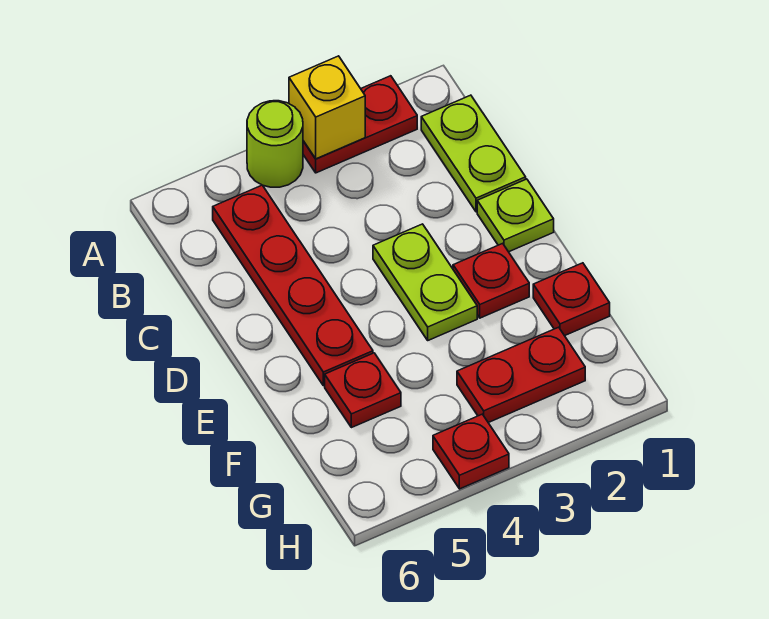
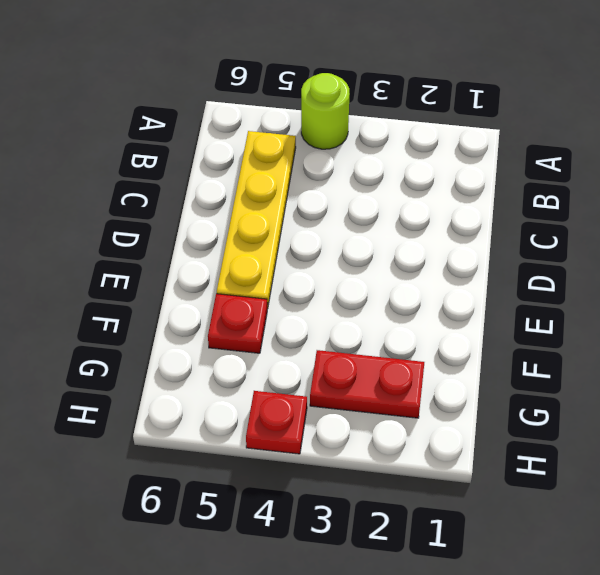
yellow plate B5:E5 level 1 -> red plate B5:E5 level 1
none -> red plate A2:A3 level 1
none -> lime plate B1:C1 level 1
none -> lime plate D1 level 1

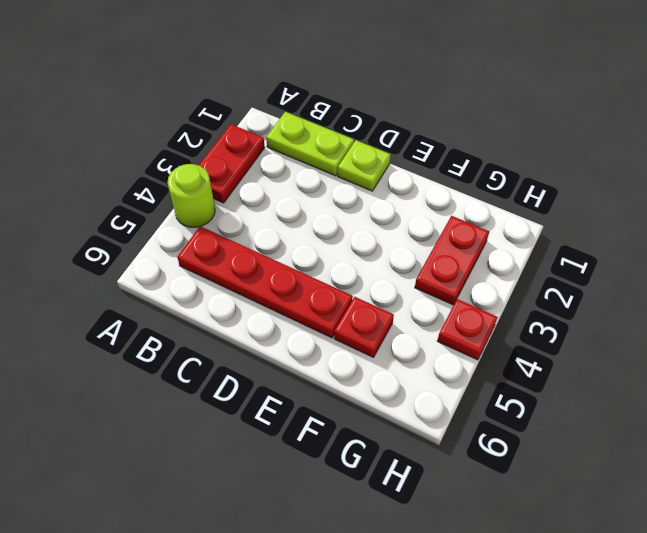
none -> lime plate D3:E3 level 1
none -> red plate E2 level 1
none -> red plate F1 level 1

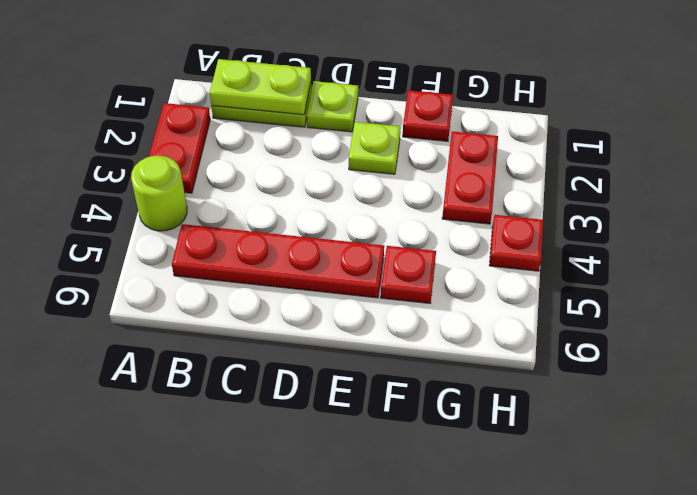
lime plate B1:C1 level 2 -> lime plate D3:E3 level 1
lime plate E2 level 1 -> red plate E2 level 1
none -> yellow brick A3 level 2

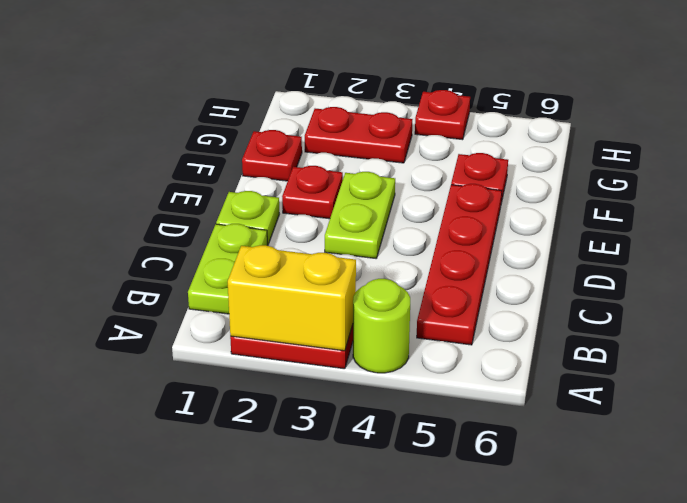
yellow brick A2:A3 level 2 -> yellow brick A3 level 2

